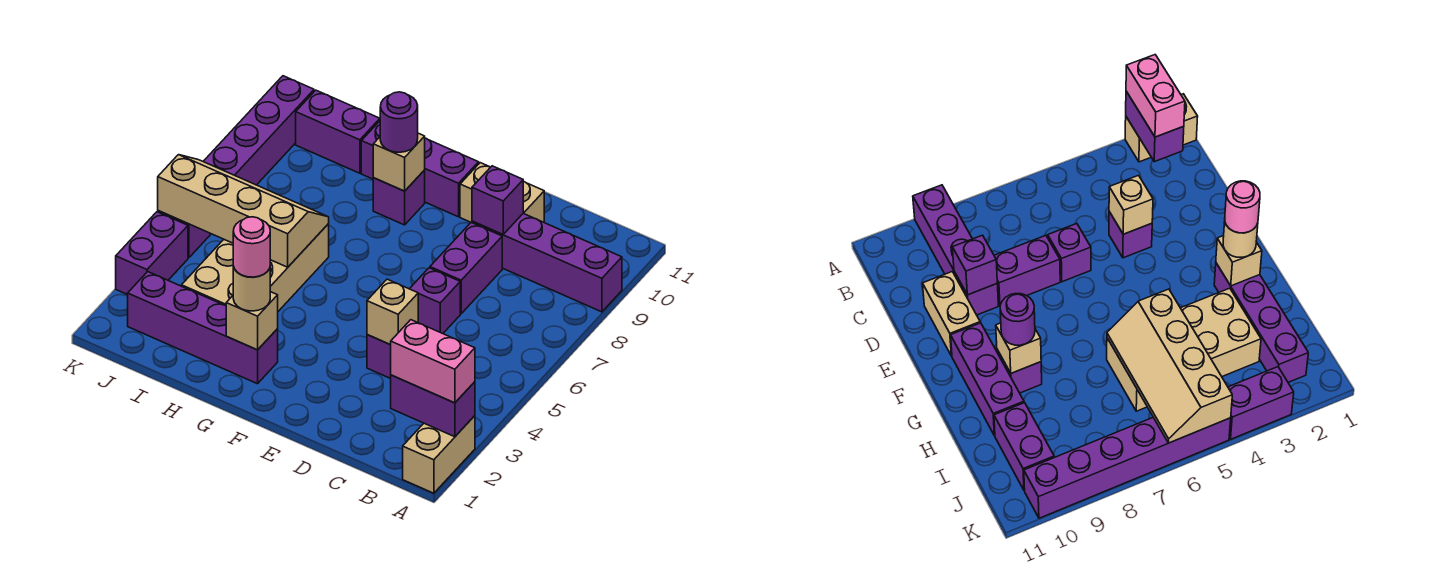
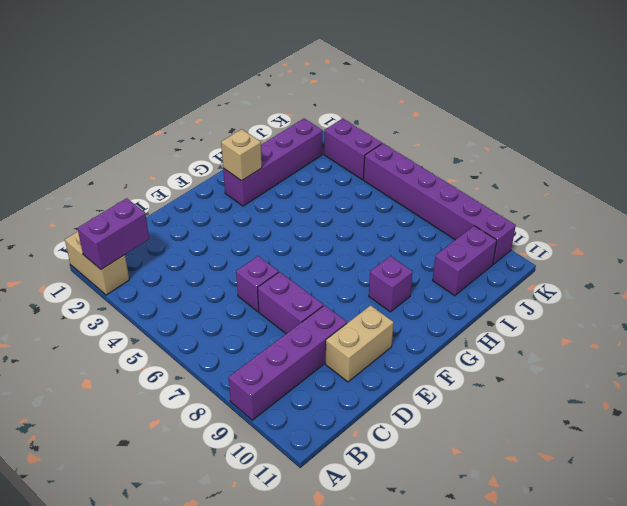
none -> purple brick D4 level 1
none -> purple brick F10:H10 level 1
none -> tan brick H3:I6 level 1

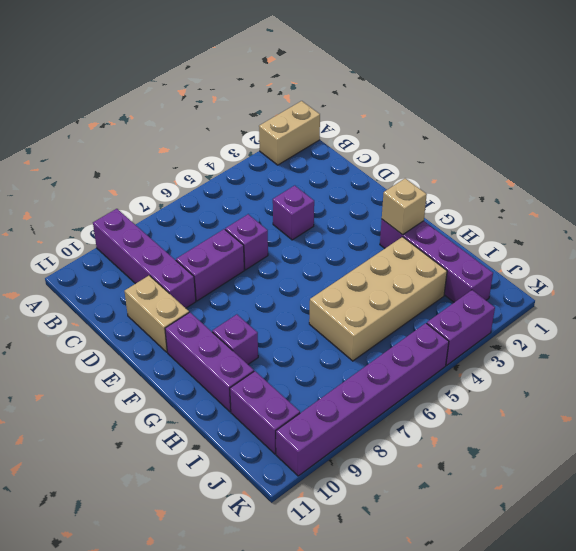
none -> purple brick A2:B2 level 2
none -> tan brick D4 level 2
none -> purple brick D9 level 2

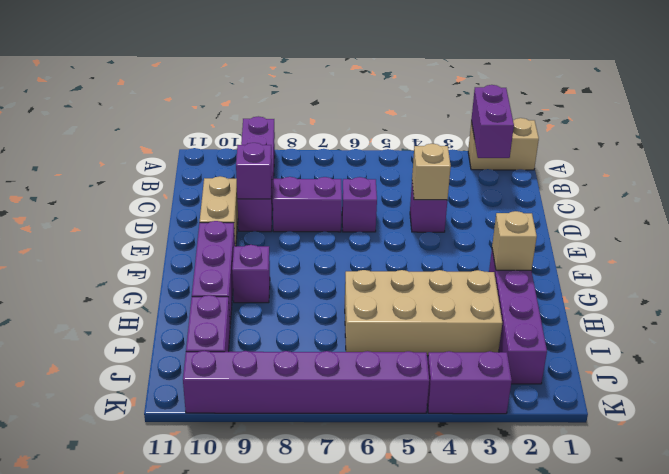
none -> tan brick G9 level 2
none -> tan slope H5:K6 level 2 top 5
none -> pink brick A2:B2 level 3

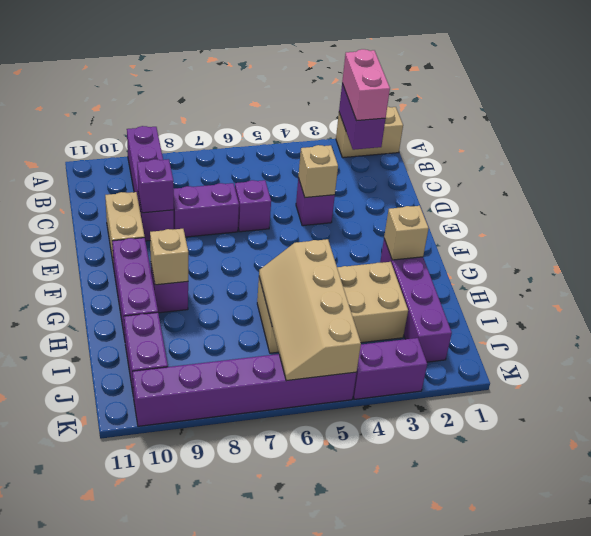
none -> tan round brick G2 level 3
none -> purple round brick G9 level 3
none -> pink round brick G2 level 4

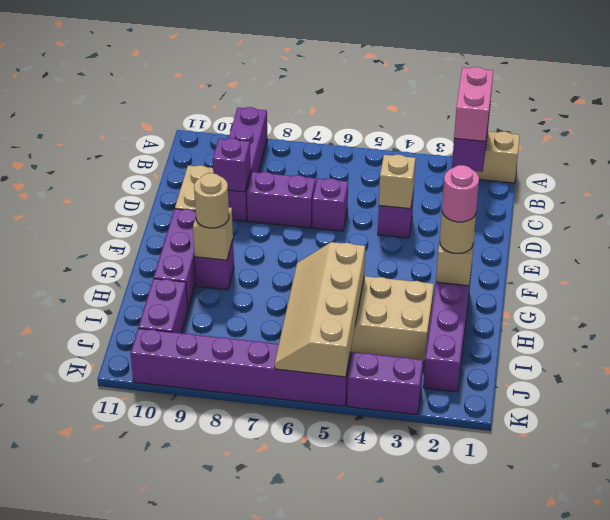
tan round brick G9 level 3 -> purple round brick G9 level 3

